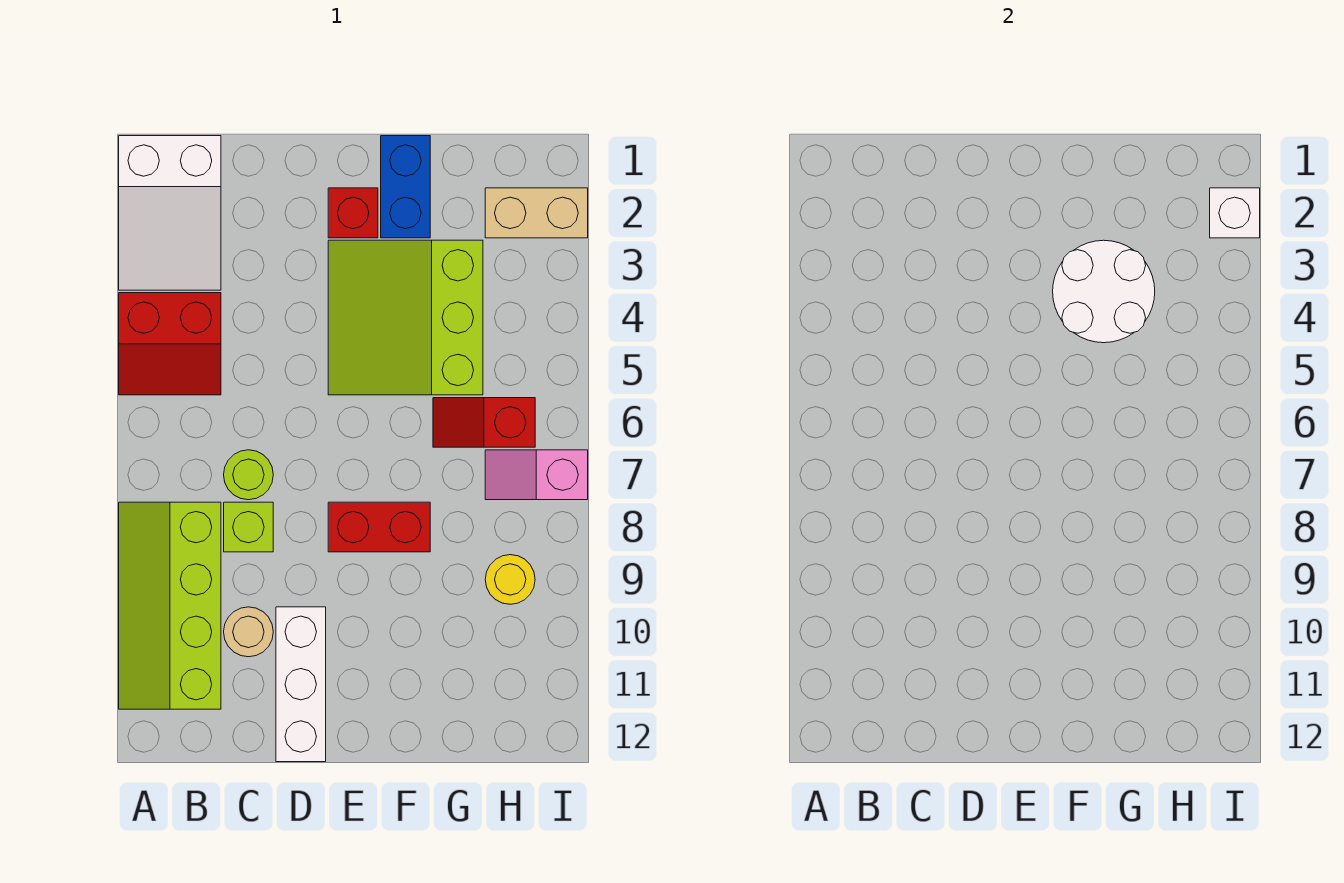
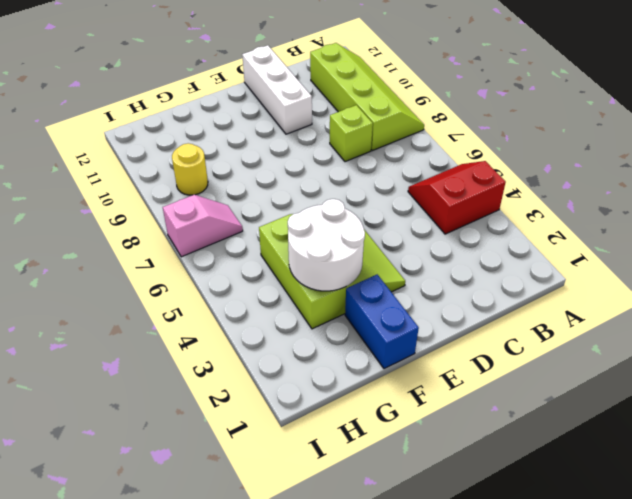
none -> white slope A1:B3 level 1 top 1
none -> lime round brick C7 level 1
none -> tan round brick C10 level 1

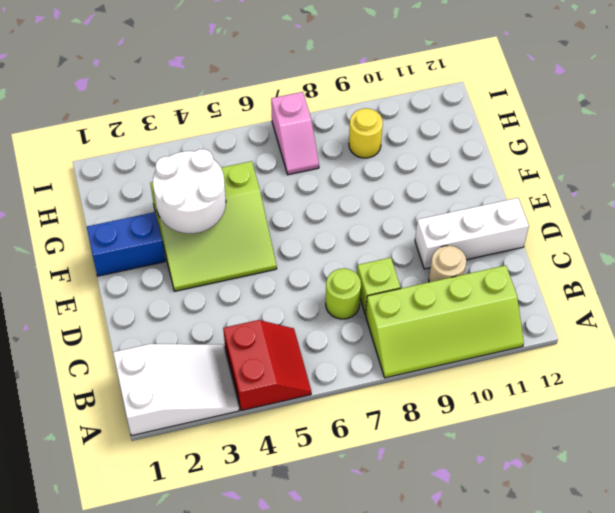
none -> red brick E2 level 1
none -> red brick E8:F8 level 1
none -> red slope G6:H6 level 1 top H

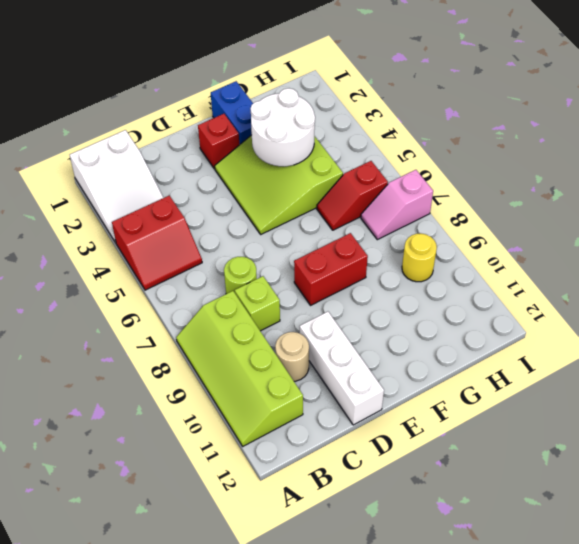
none -> tan brick H2:I2 level 1
none -> white brick I2 level 2

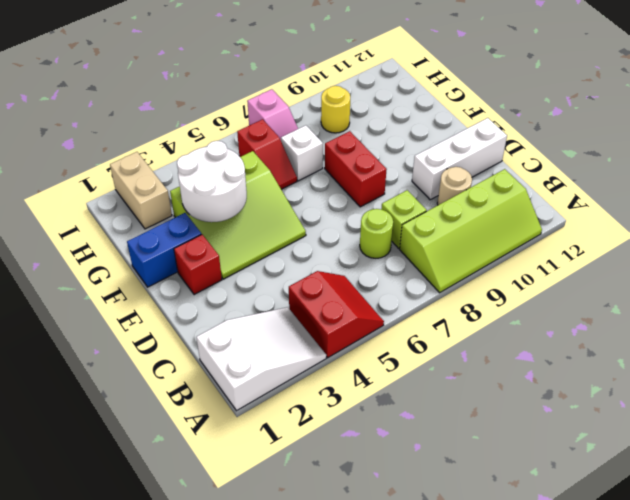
white brick G7 level 1 -> white brick I2 level 2

